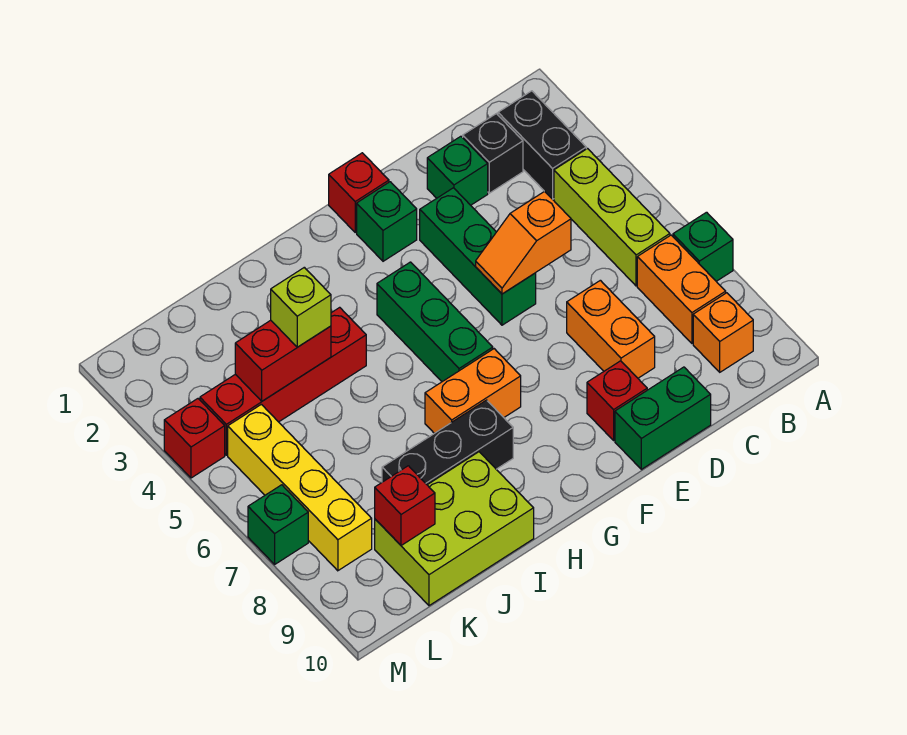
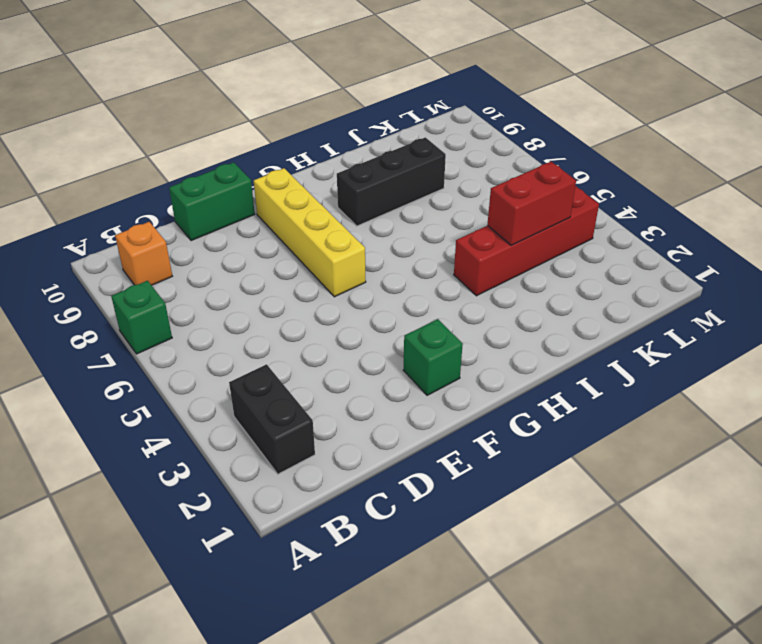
yellow brick F6:F9 level 1 -> yellow brick L5:L8 level 1
none -> lime brick B4:B6 level 1
none -> orange brick B7:B8 level 1
none -> black brick C2 level 1

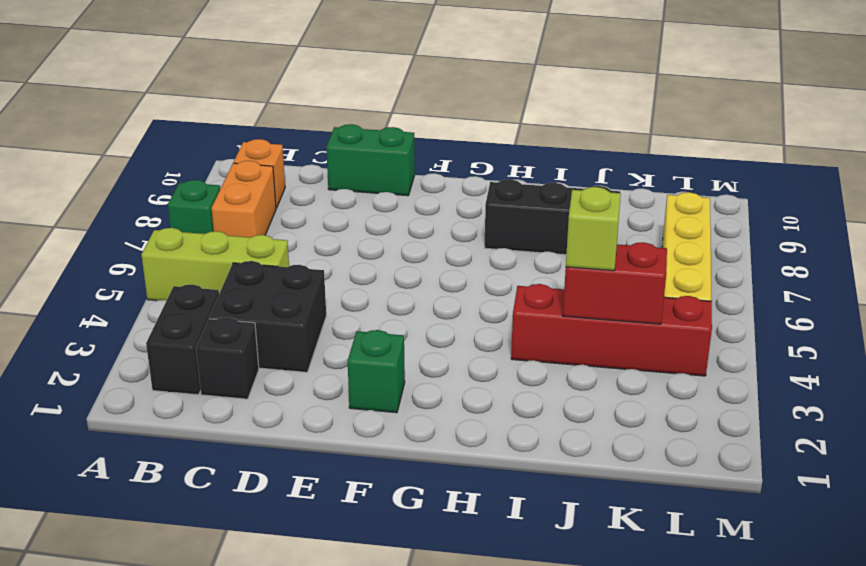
lime brick A5:C5 level 1 -> lime brick B4:B6 level 1
black brick C3:D4 level 1 -> none
none -> green brick D2 level 1
none -> orange brick D7:D8 level 1
none -> green brick E3:E5 level 1

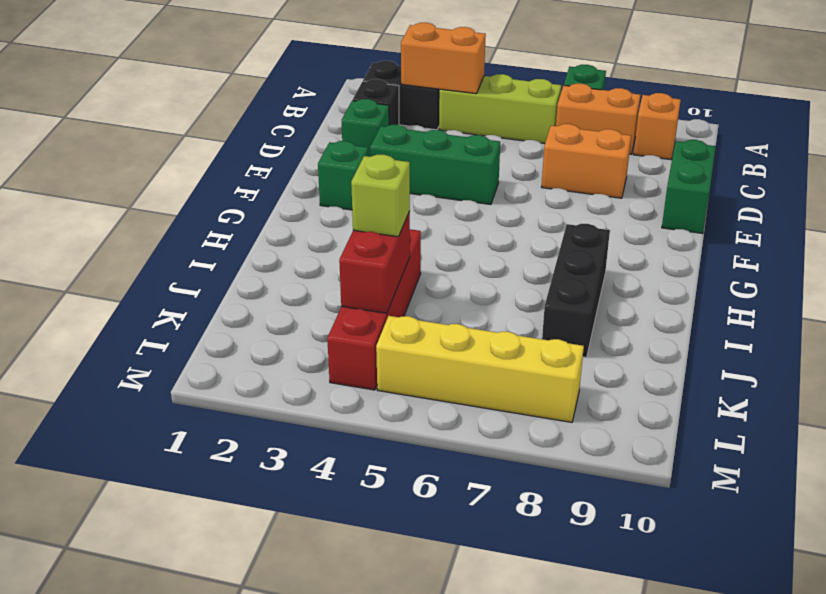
orange brick B3:B4 level 2 -> orange brick G7:H7 level 1
none -> red brick E9 level 1
none -> red brick F1 level 1
none -> green brick G4:G6 level 1

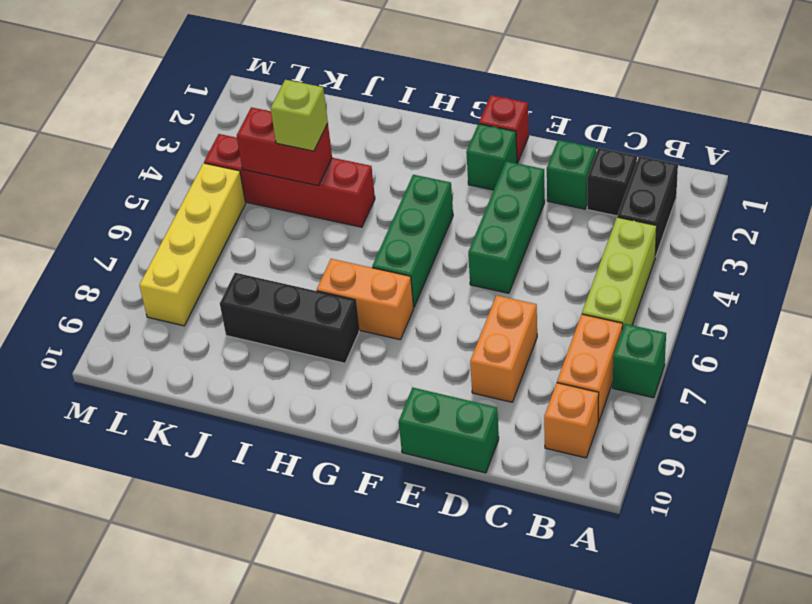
none -> red brick E9 level 1
none -> lime brick I9:K10 level 1
none -> red brick M4 level 1

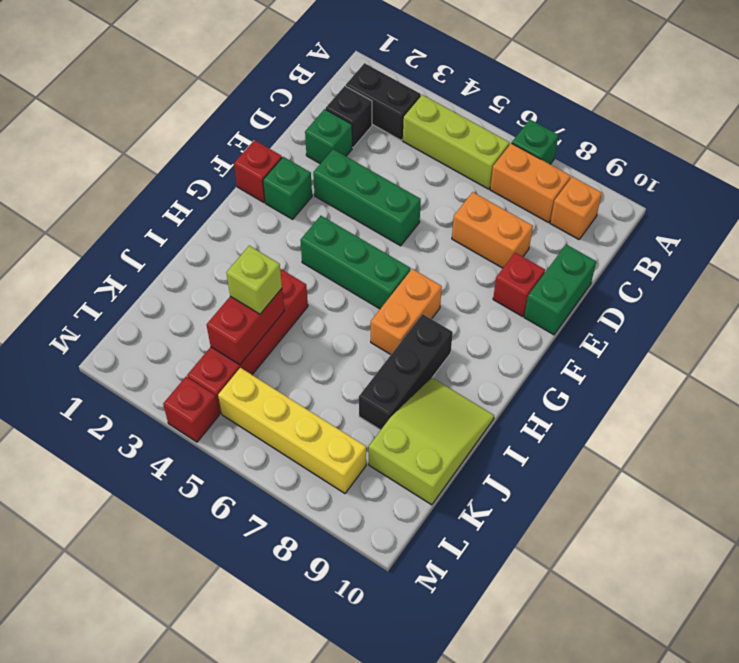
lime slope I9:K10 level 1 top K -> lime brick I9:K10 level 1
none -> green brick M7 level 1
none -> orange slope D5:E5 level 2 top D
none -> red brick K9 level 2

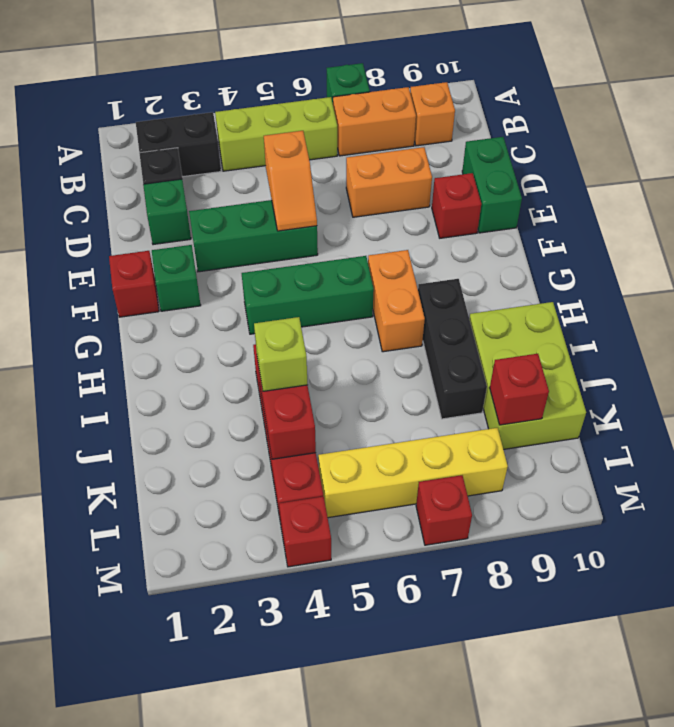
red brick M7 level 1 -> green brick M7 level 1

